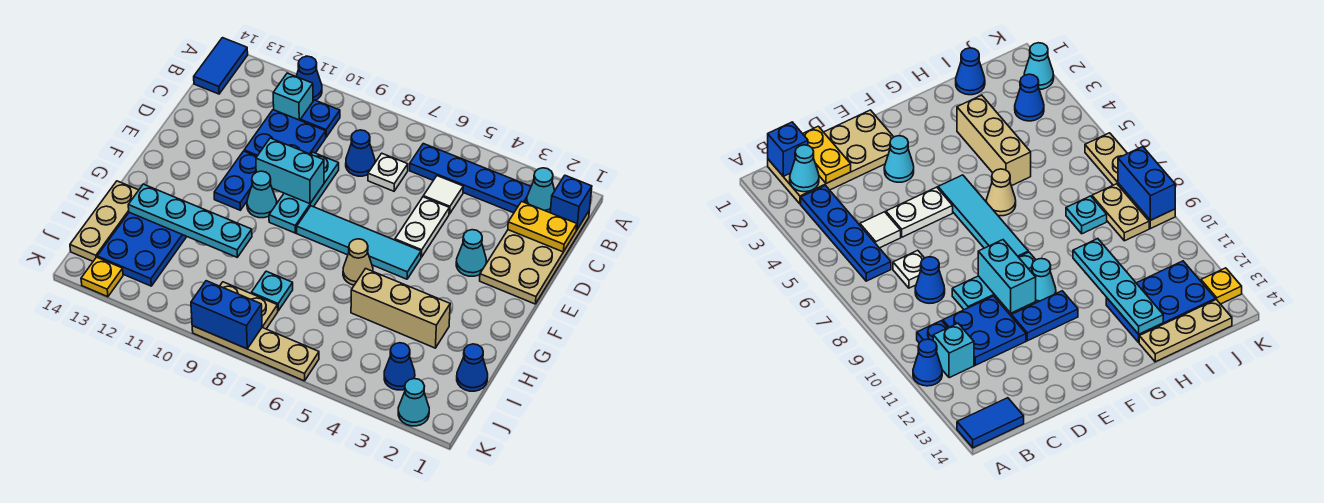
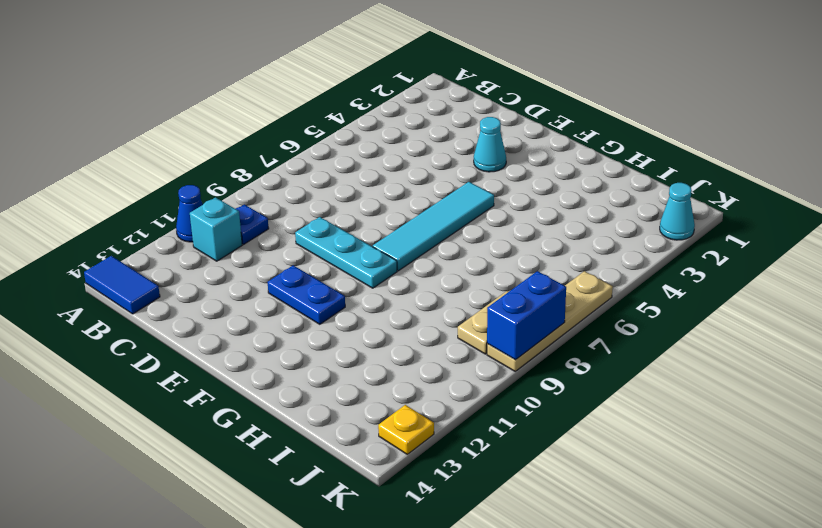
none -> tan plate B1:E2 level 1
none -> blue plate B3:B6 level 1
none -> white tile C5 level 1
none -> white plate C7 level 1

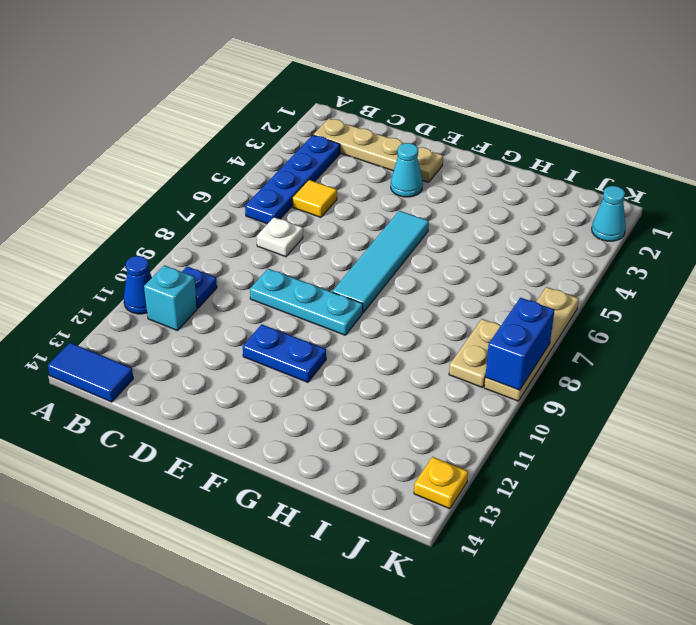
tan plate B2:E2 level 1 -> tan plate B1:E2 level 1
yellow tile C5 level 1 -> white tile C5 level 1
none -> blue cone C8 level 1
none -> blue plate C10:D11 level 1
none -> white plate D5:E5 level 1
none -> cyan cone F10 level 1

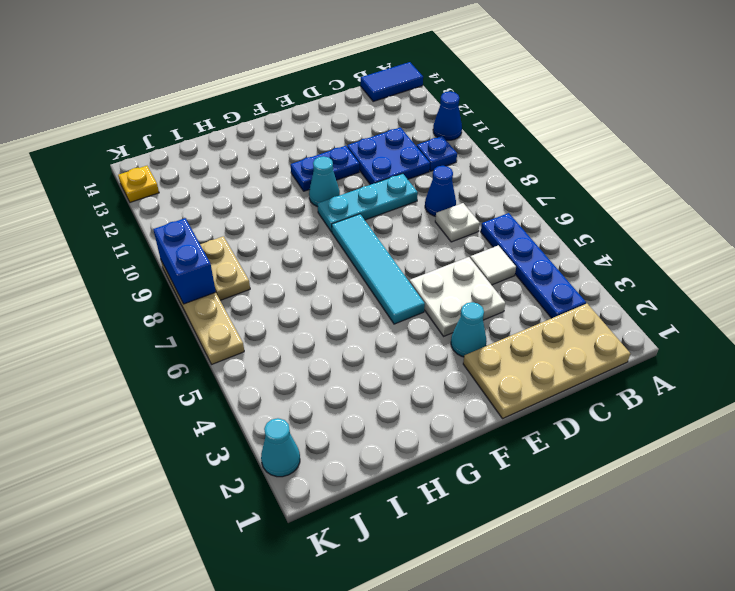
white plate D4:E5 level 1 -> white plate D5:E5 level 1
none -> cyan brick B11 level 1
none -> tan cone G6 level 1
none -> tan brick H3:H5 level 1
none -> blue plate H12:J13 level 1

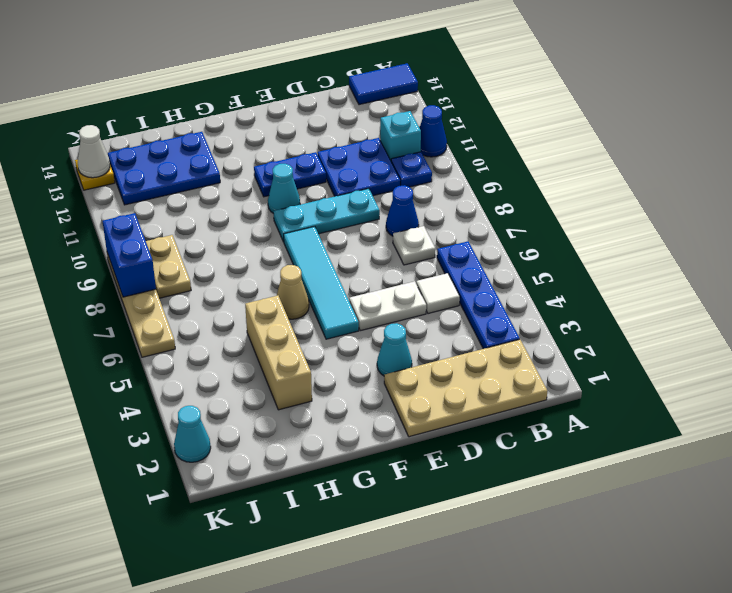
white cone K13 level 2 -> none
none -> tan plate H14:J14 level 1
none -> blue cone I1 level 1
none -> cyan plate I8 level 1
none -> blue cone J3 level 1

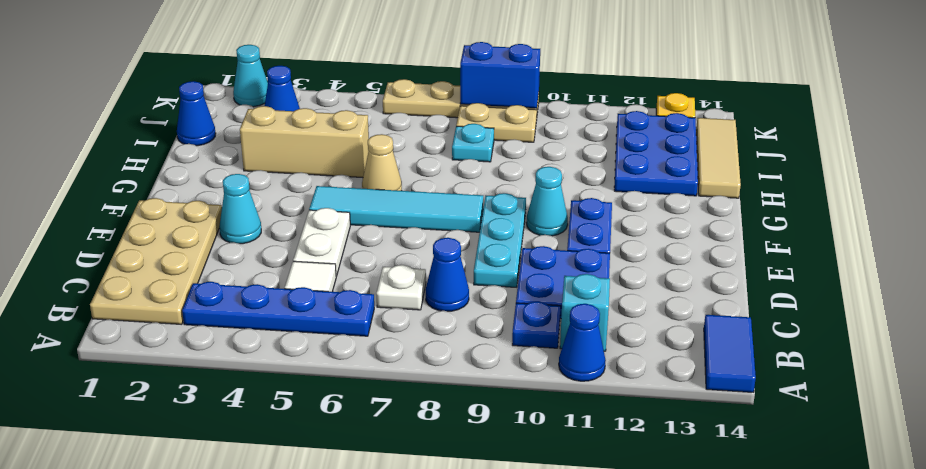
tan tile H14:J14 level 1 -> tan plate H14:J14 level 1
none -> blue brick B1 level 2
none -> cyan cone B2 level 2
none -> yellow plate C1:C2 level 2
none -> cyan brick E9:E10 level 2

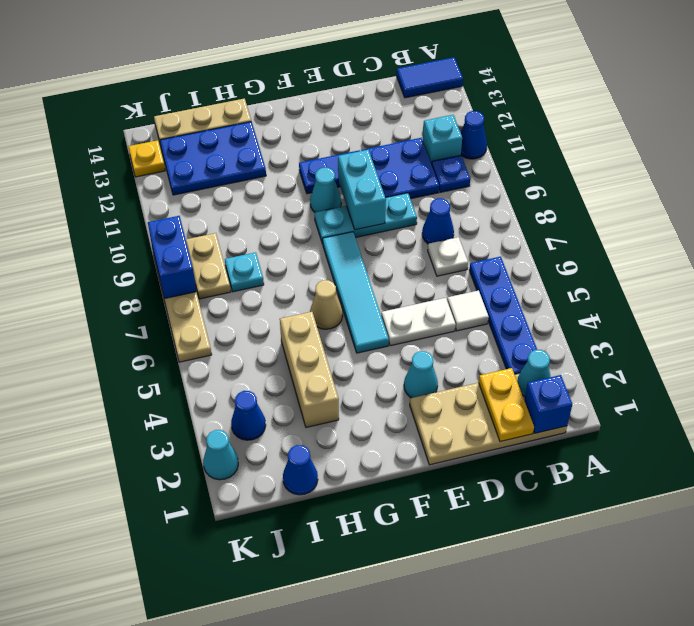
none -> cyan plate H10:H13 level 2

